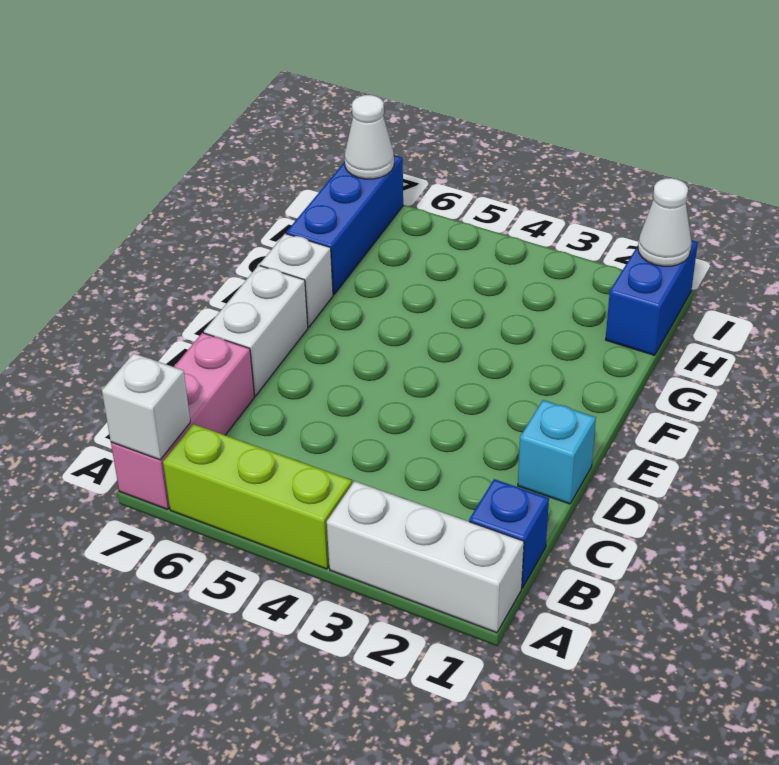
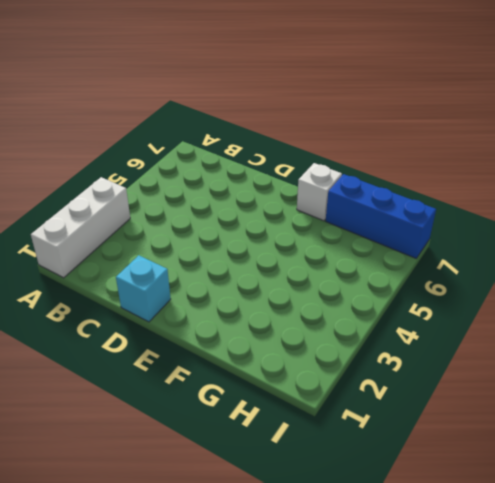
none -> lime brick A4:A6 level 1
none -> pink brick A7:C7 level 1
none -> blue brick B1 level 1

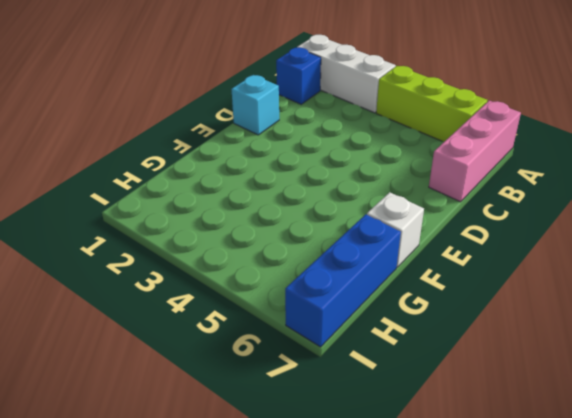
none -> white brick D7:E7 level 1
none -> blue brick H1:I1 level 1
none -> white brick A7 level 2

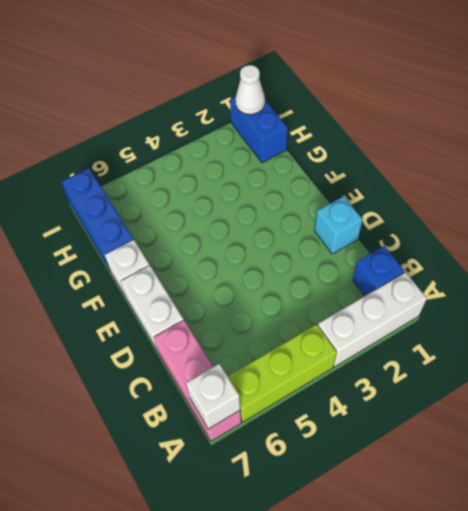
none -> white cone I7 level 2

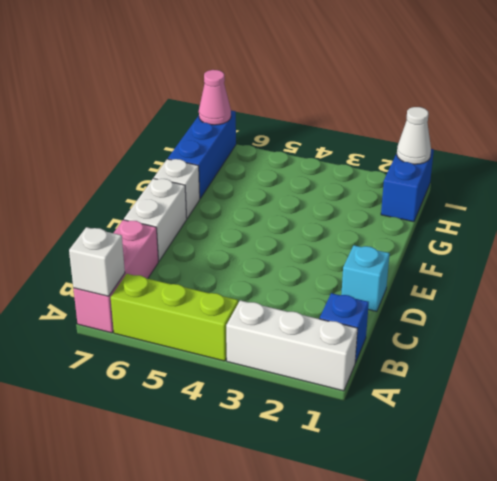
pink cone I7 level 2 -> white cone I7 level 2

